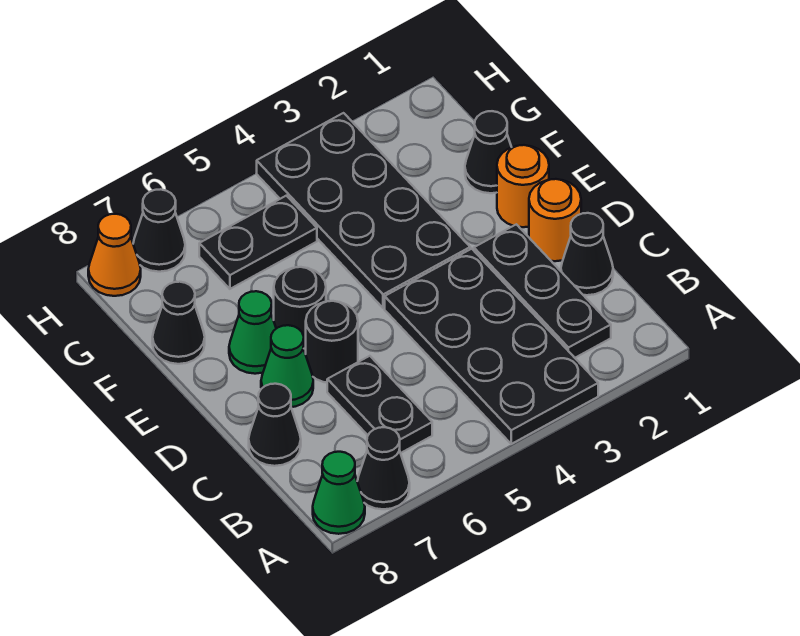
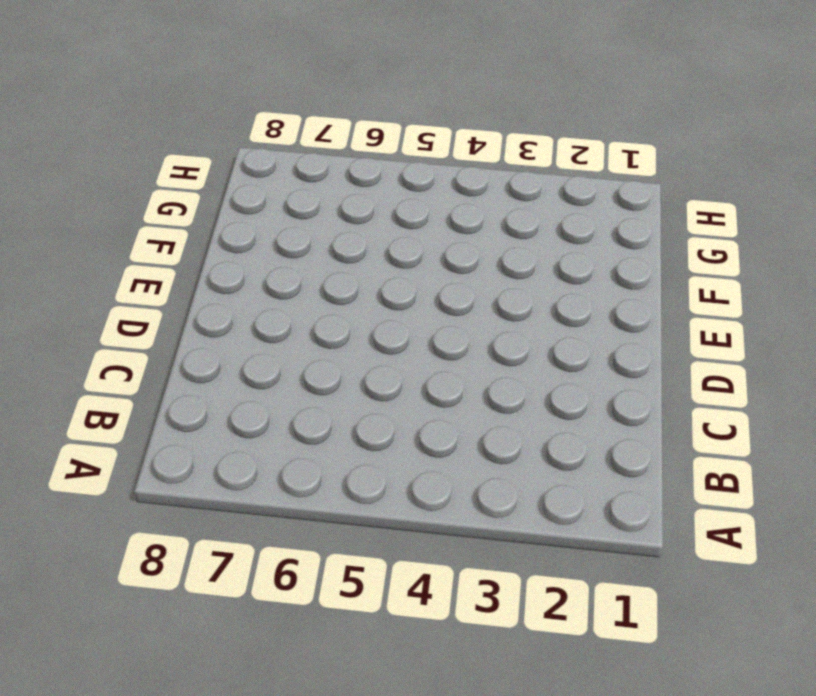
none -> black plate A3:D4 level 1
none -> black cone A7 level 1
none -> green cone A8 level 1

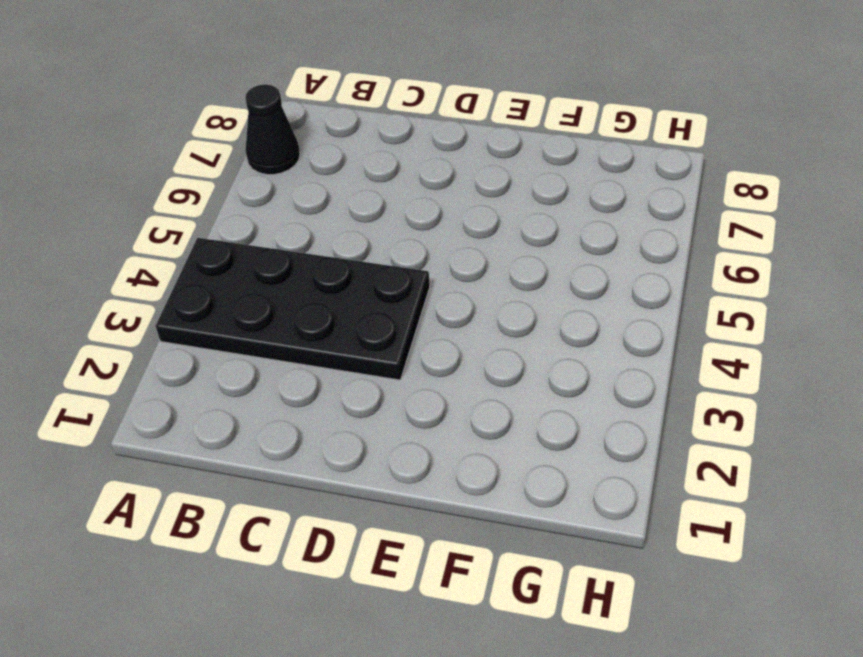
none -> green cone A8 level 1
none -> black plate B2:D2 level 1
none -> black plate B6:C6 level 1

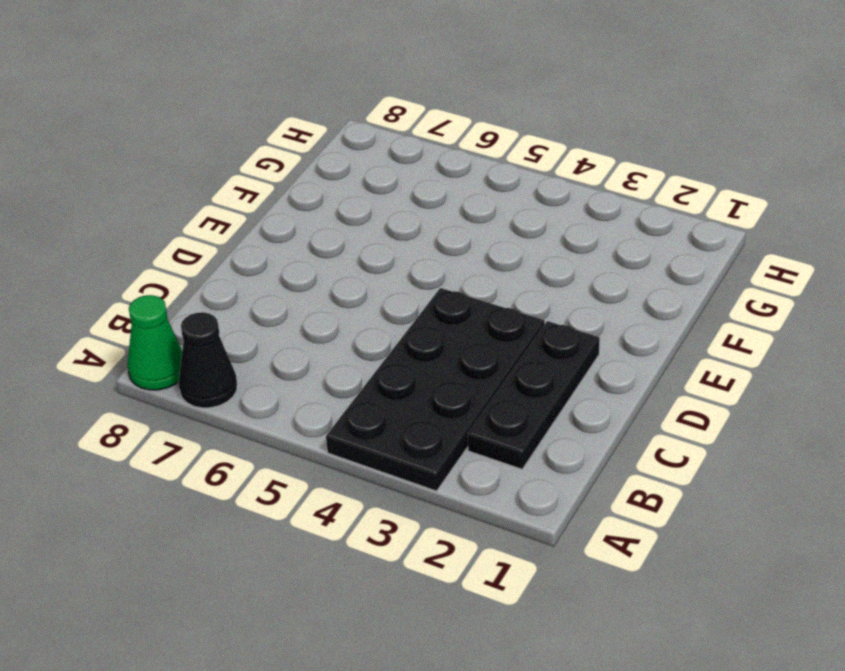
none -> black plate B6:C6 level 1
none -> black cone C1 level 1
none -> black cone C8 level 1

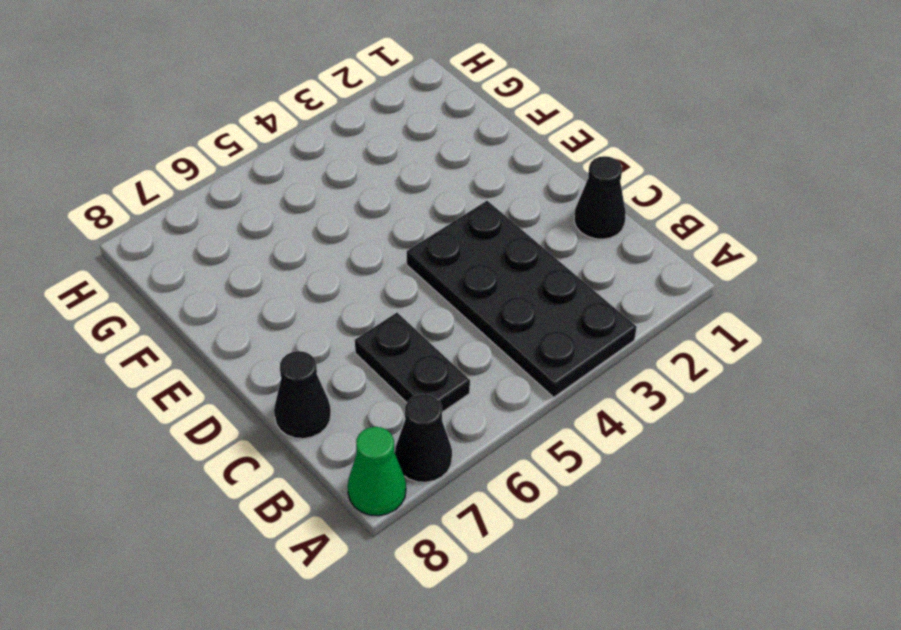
none -> black plate B2:D2 level 1
none -> orange round brick D1 level 1
none -> black round brick D6 level 1

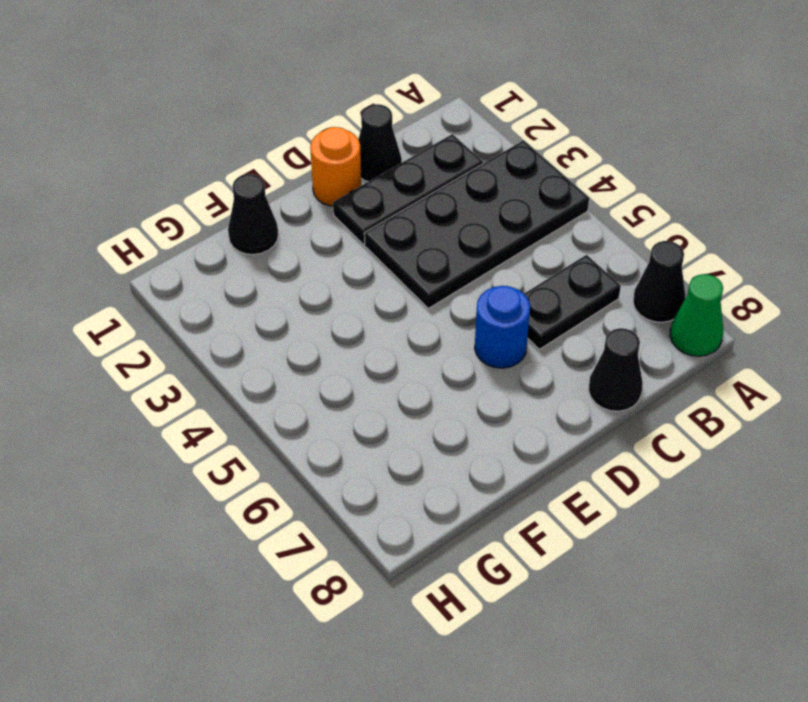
blue round brick D6 level 1 -> black round brick D6 level 1
none -> green cone D7 level 1
none -> orange round brick E1 level 1
none -> black plate E3:H4 level 1

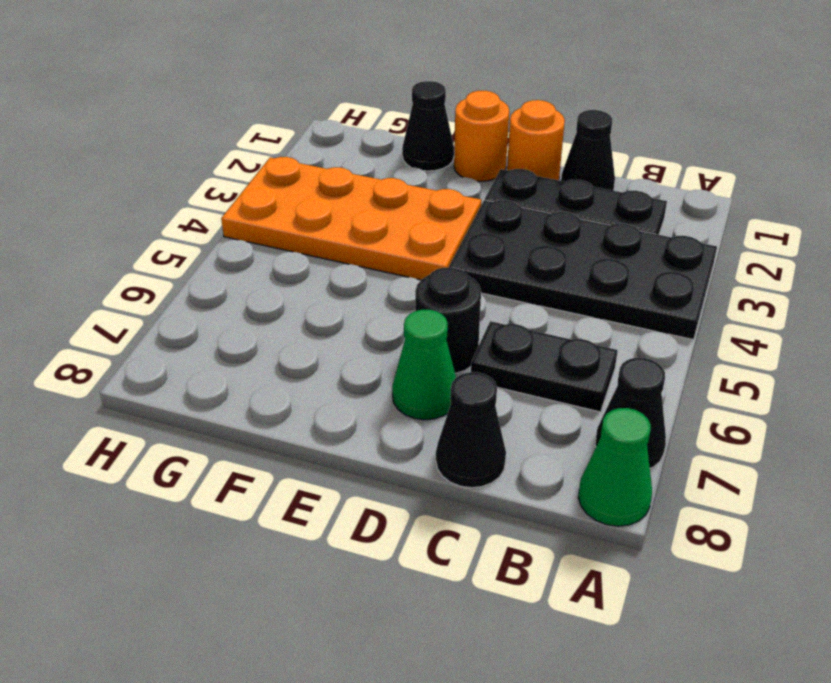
orange plate E3:H4 level 1 -> black plate E3:H4 level 1
none -> black round brick E6 level 1
none -> green cone E7 level 1
none -> black cone F8 level 1

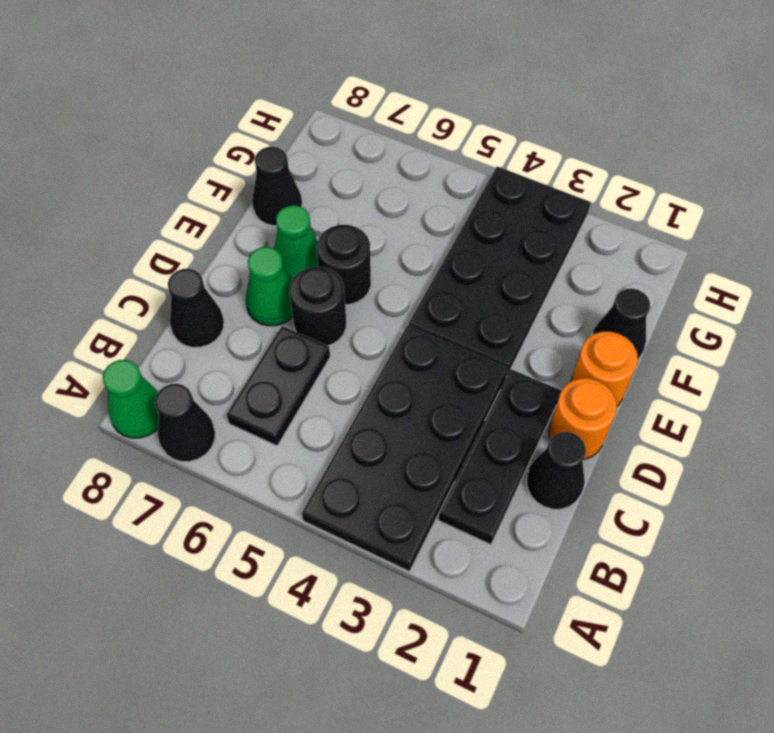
none -> black plate G5:G6 level 1
none -> black cone H7 level 1
none -> orange cone H8 level 1

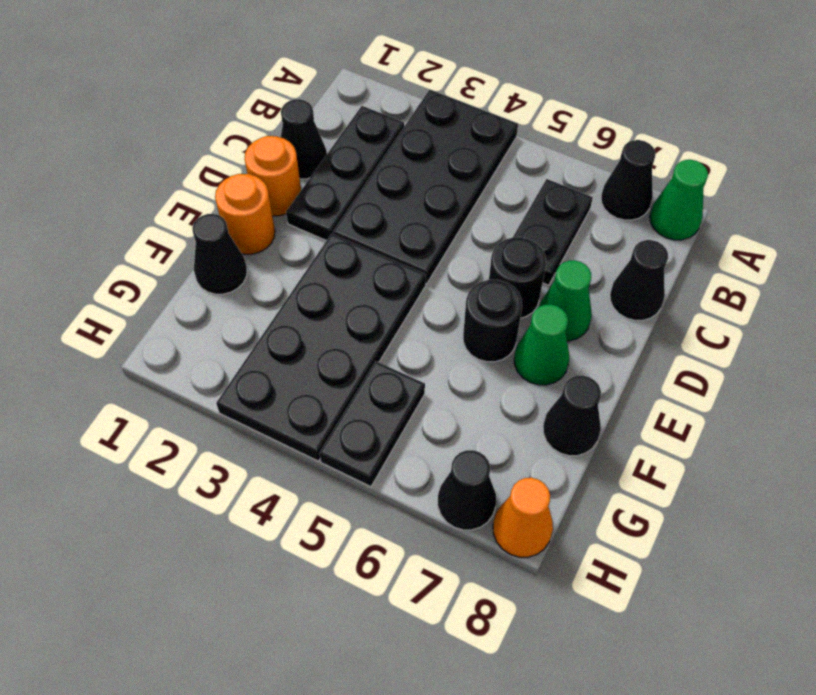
black plate G5:H5 level 1 -> black plate G5:G6 level 1

